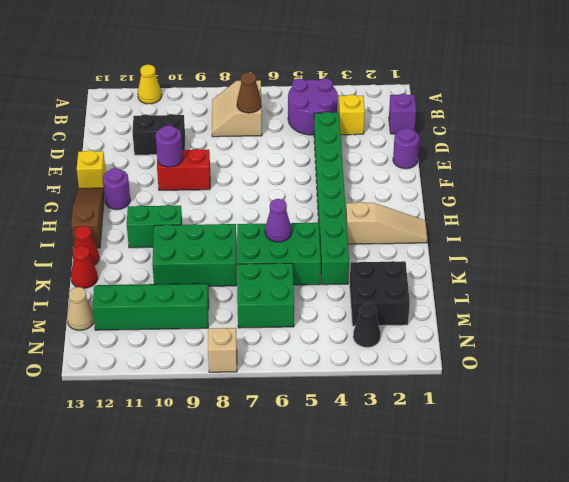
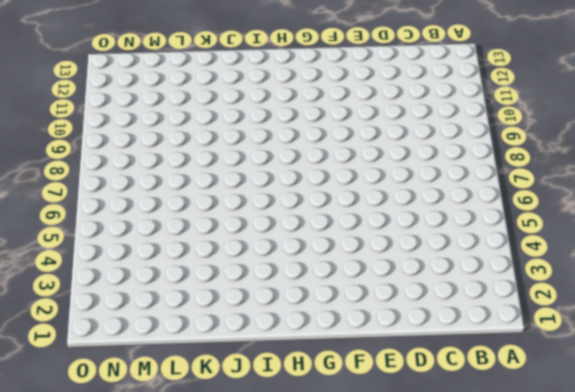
none -> yellow cone A11 level 1
none -> purple round brick B4:C5 level 1
none -> tan slope B7:C8 level 1 top 7

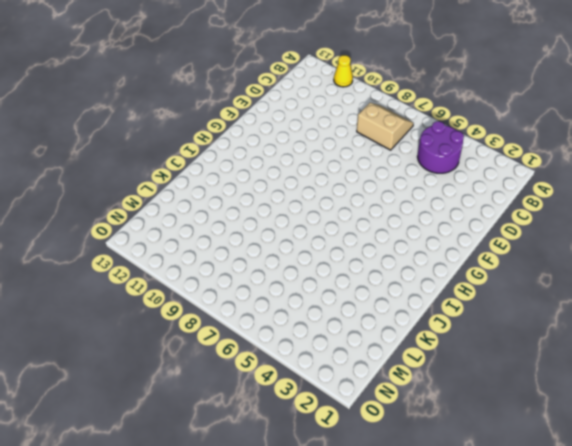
tan slope B7:C8 level 1 top C -> tan slope B7:C8 level 1 top 7
none -> purple brick C1 level 1
none -> yellow brick C3 level 1
none -> green brick D4:K4 level 1

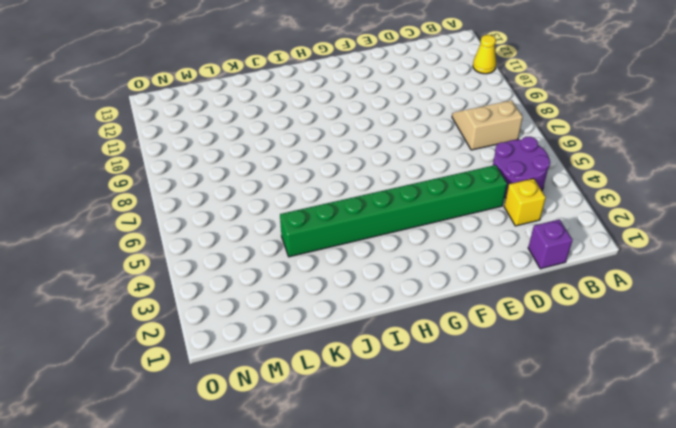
none -> black brick D10:D11 level 1
none -> purple round brick E1 level 1
none -> red brick F9:F10 level 1

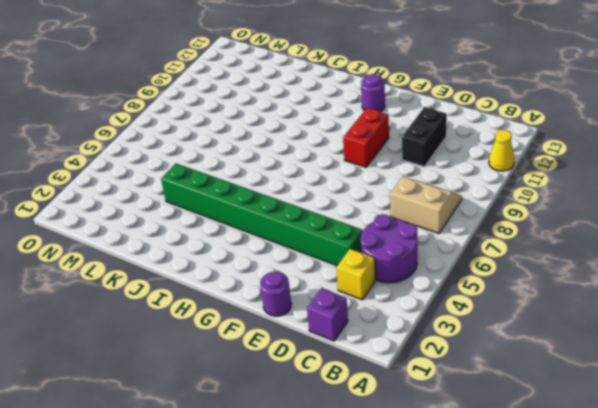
none -> yellow brick F13 level 1
none -> brown slope G13:I13 level 1 top I
none -> tan slope I1:I3 level 1 top 3

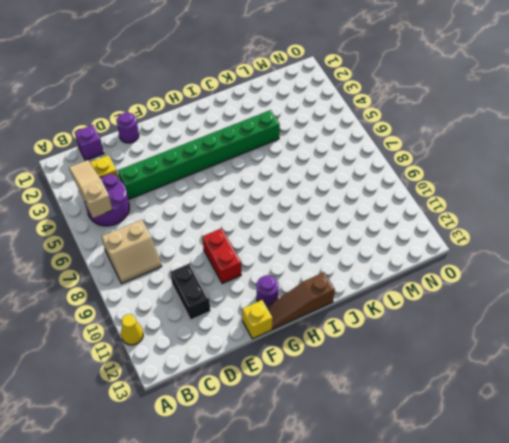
tan slope B3:B5 level 2 top 5 -> tan slope I1:I3 level 1 top 3
none -> green brick I10:I11 level 1
none -> green brick J5:K7 level 1
none -> green brick J8:K10 level 1

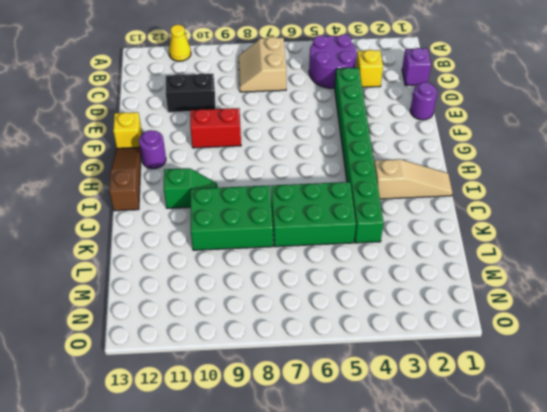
green slope I10:I11 level 1 top 11 -> green brick I10:I11 level 1
none -> red cone J13 level 1
none -> red cone K13 level 1
none -> black brick L2:M3 level 1

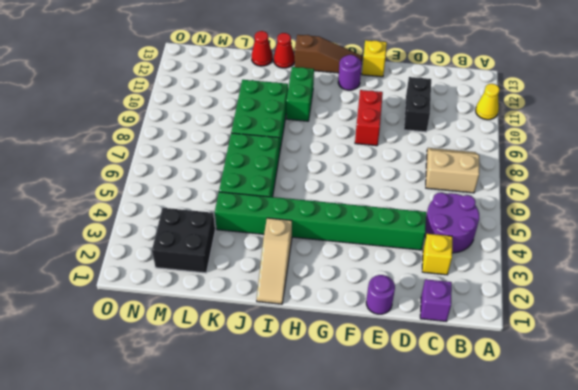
none -> green brick L6:M7 level 1
none -> green slope L9:M12 level 1 top M
none -> tan cone M13 level 1

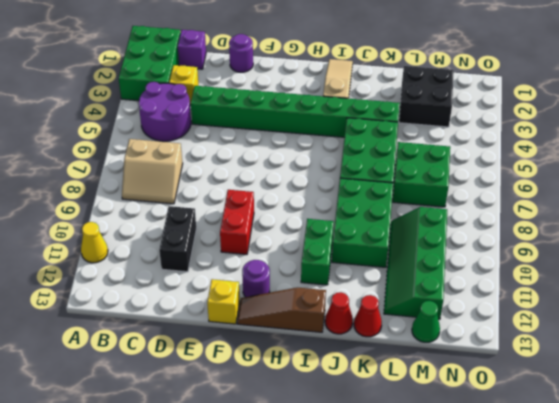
green brick A1:B3 level 1 -> none
green cone M13 level 1 -> tan cone M13 level 1
none -> black cone N3 level 1
none -> tan brick O8 level 1
none -> brown cone C7 level 2

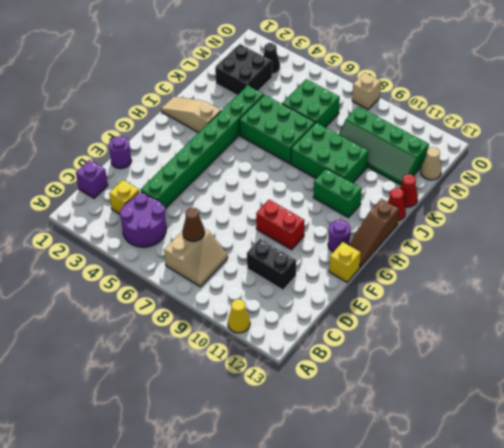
none -> purple round brick F10 level 2
none -> purple cone J6 level 2

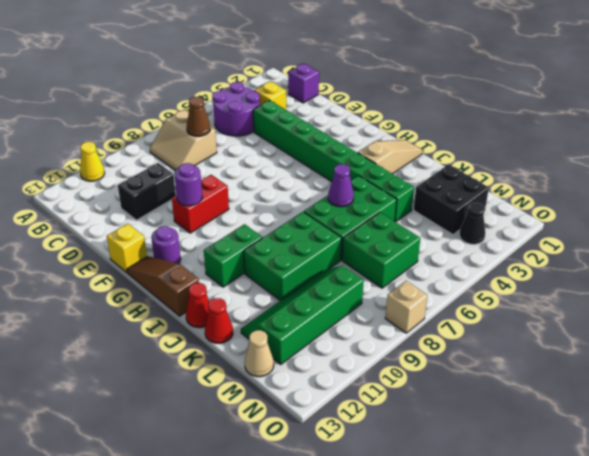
none -> purple round brick E1 level 1

